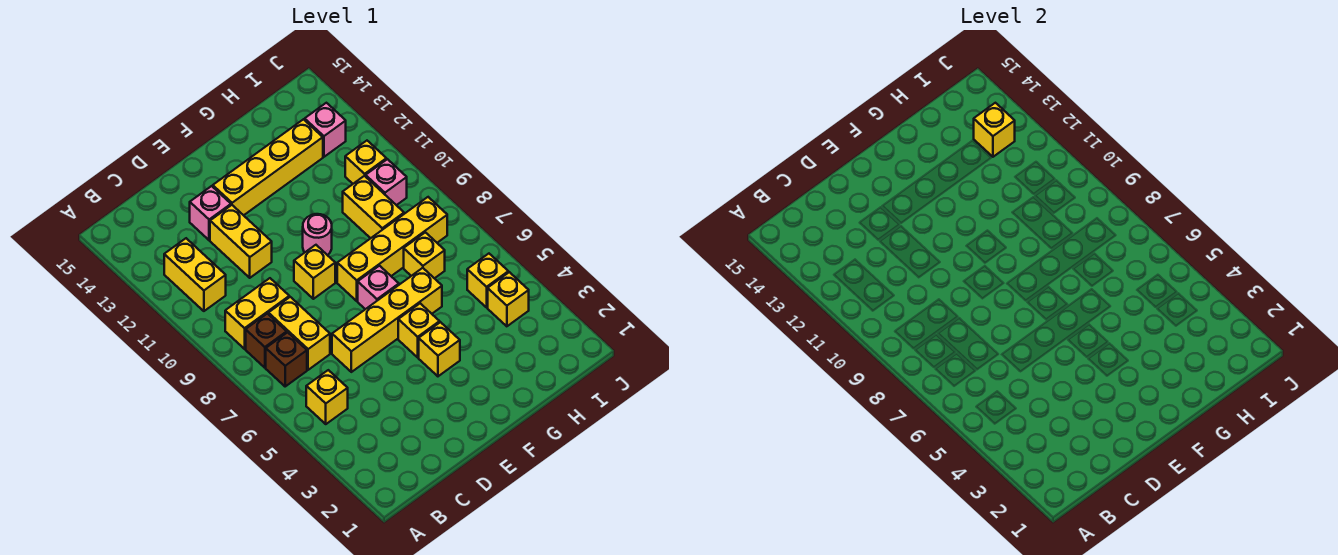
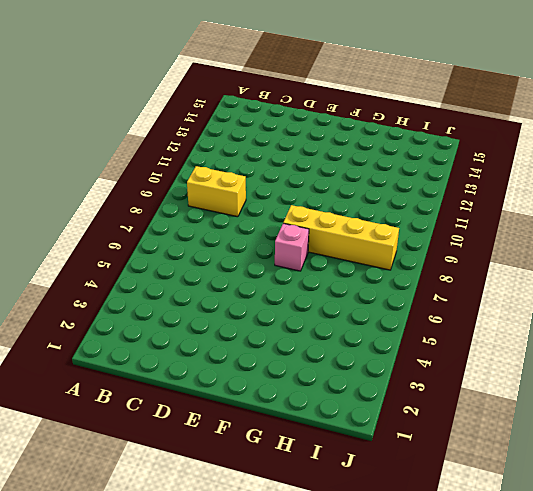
none -> yellow brick B5 level 1
none -> brown brick B7 level 1
none -> brown brick B8 level 1

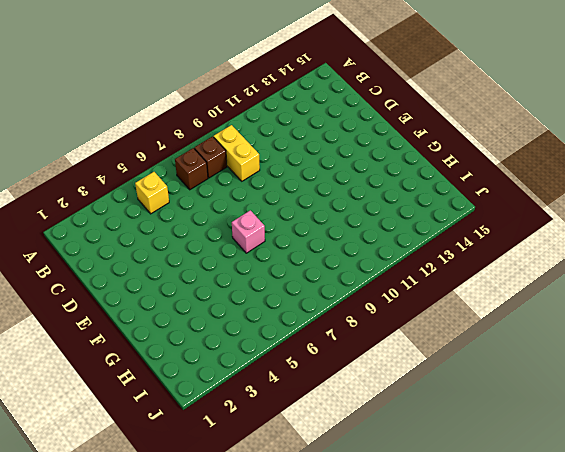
none -> yellow brick B11:B12 level 1
none -> yellow brick C7:C8 level 1
none -> yellow brick D6:G6 level 1

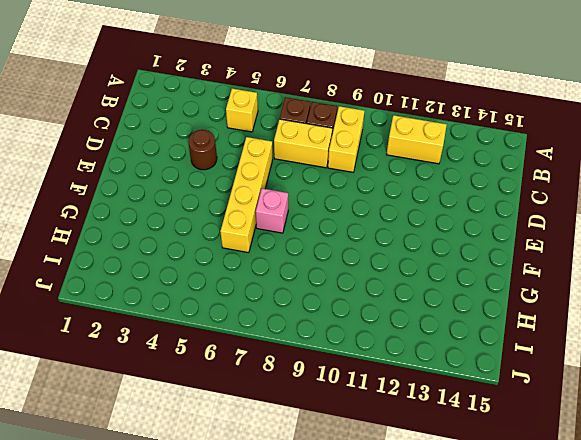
brown round brick D4 level 1 -> none
none -> yellow brick D11:D12 level 1
none -> pink brick D13 level 1
none -> yellow brick E9 level 1

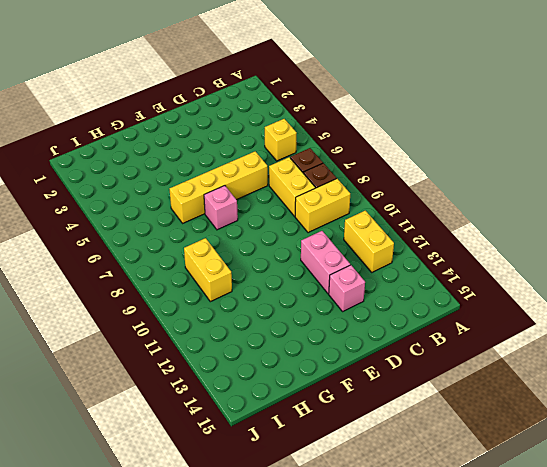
pink brick D11:D12 level 1 -> yellow brick D11:D12 level 1
none -> yellow brick E9 level 1
none -> yellow brick E13:H13 level 1
none -> yellow brick F4 level 1

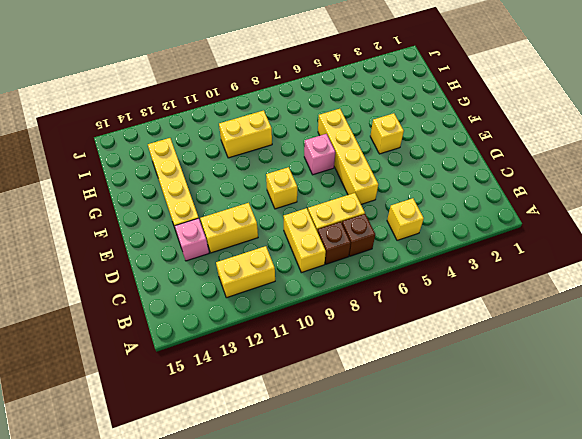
none -> yellow brick F5 level 1
none -> yellow brick F8:I8 level 1
none -> pink round brick F10 level 1

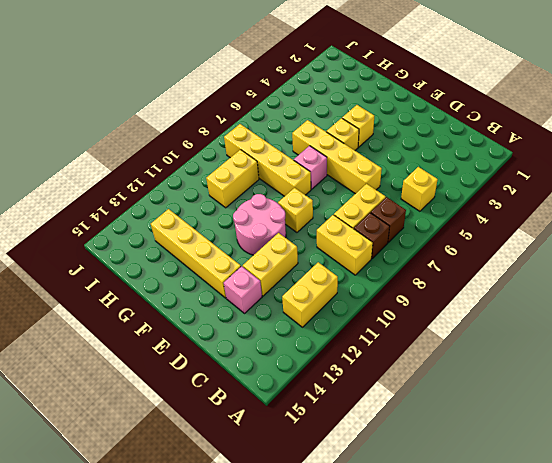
pink round brick E10:F11 level 1 -> pink round brick F10 level 1
none -> yellow brick H7 level 1
none -> yellow brick I4 level 1
none -> yellow brick I5 level 1

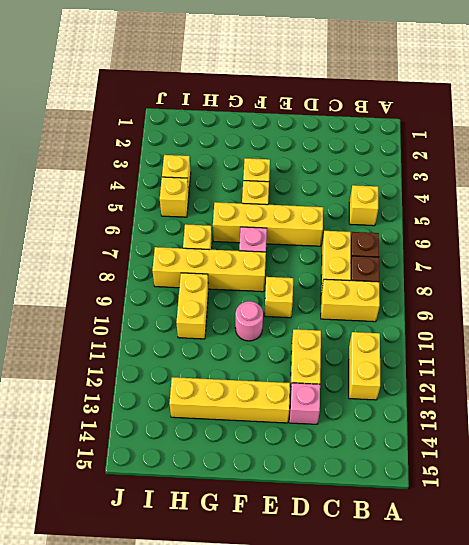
none -> pink brick I10 level 1
none -> yellow brick I11 level 1
none -> pink brick I13 level 1

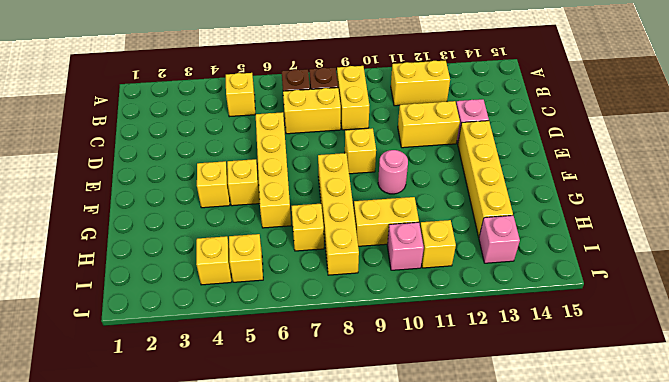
none -> pink brick F7 level 1
none -> yellow brick I13 level 2

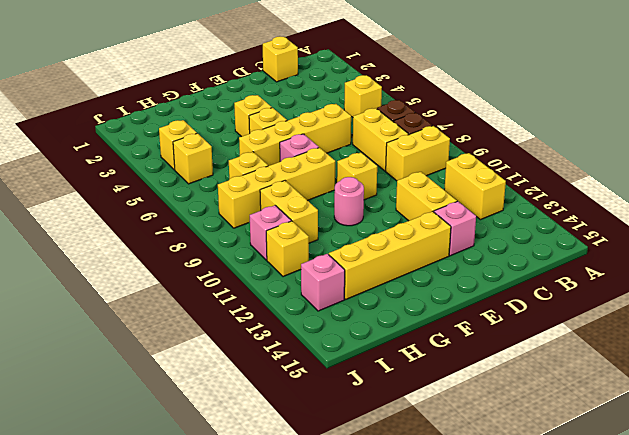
yellow brick C1 level 1 -> yellow brick I13 level 2

